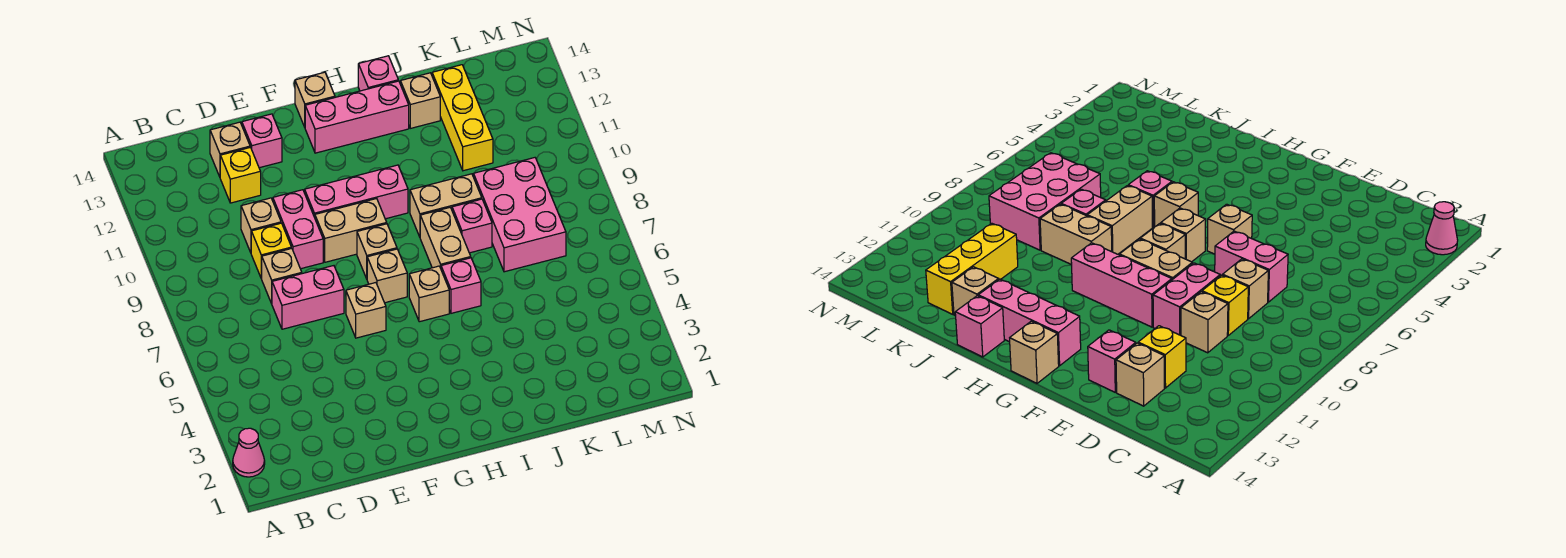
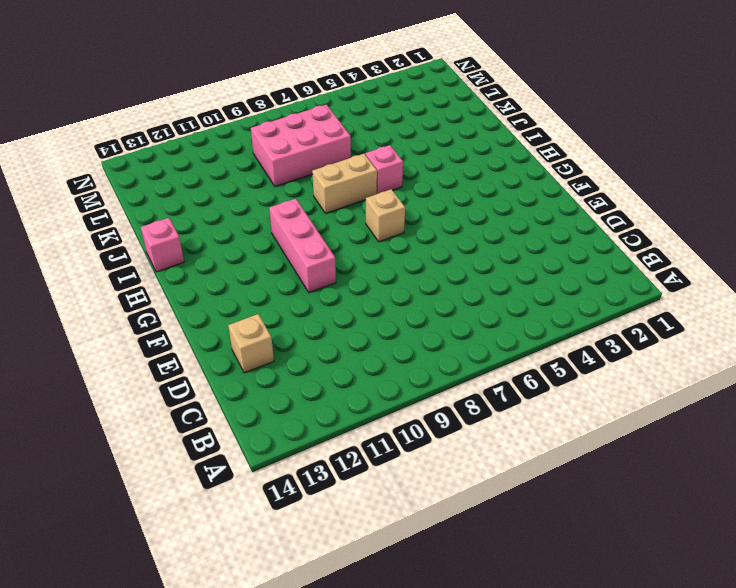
none -> pink cone A2 level 1
none -> pink brick D7:E7 level 1
none -> tan brick D8 level 1

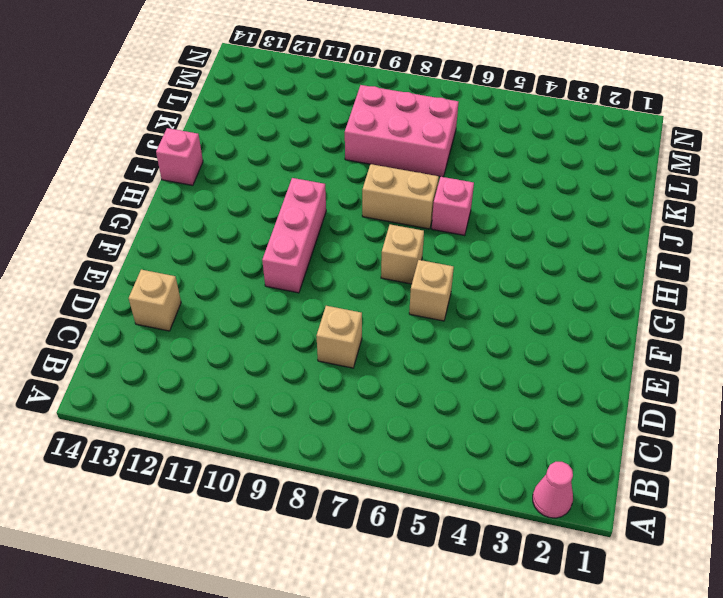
none -> pink brick D7:E7 level 1
none -> yellow brick D9 level 1
none -> tan brick D10 level 1

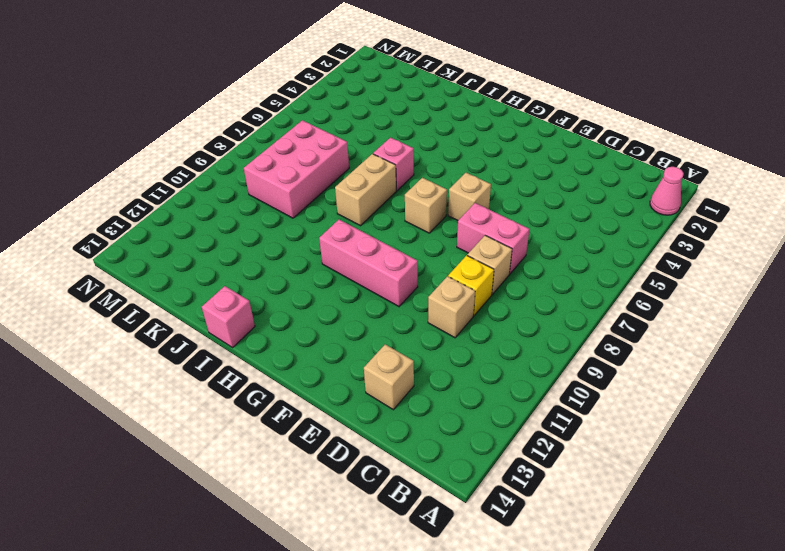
none -> yellow brick D12 level 1
none -> pink brick E9:E10 level 1
none -> pink brick E13 level 1

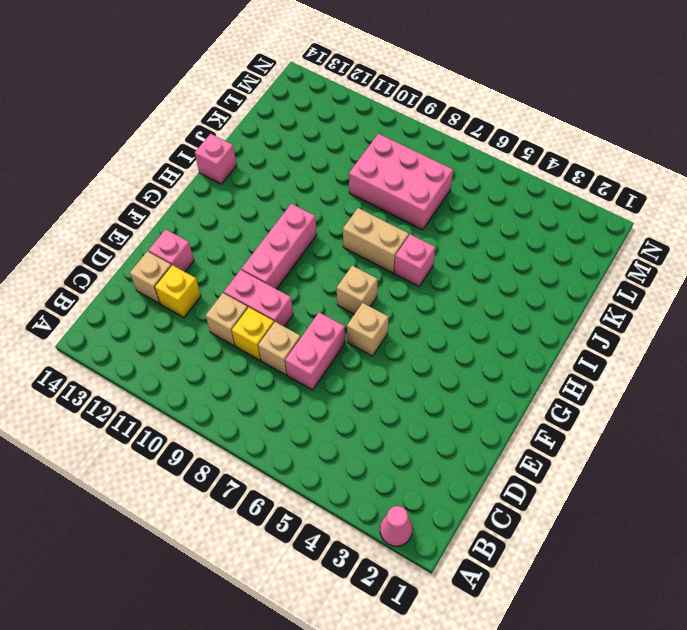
none -> tan brick F9:G9 level 1
none -> tan brick G8 level 1
none -> pink brick G13:I13 level 1

